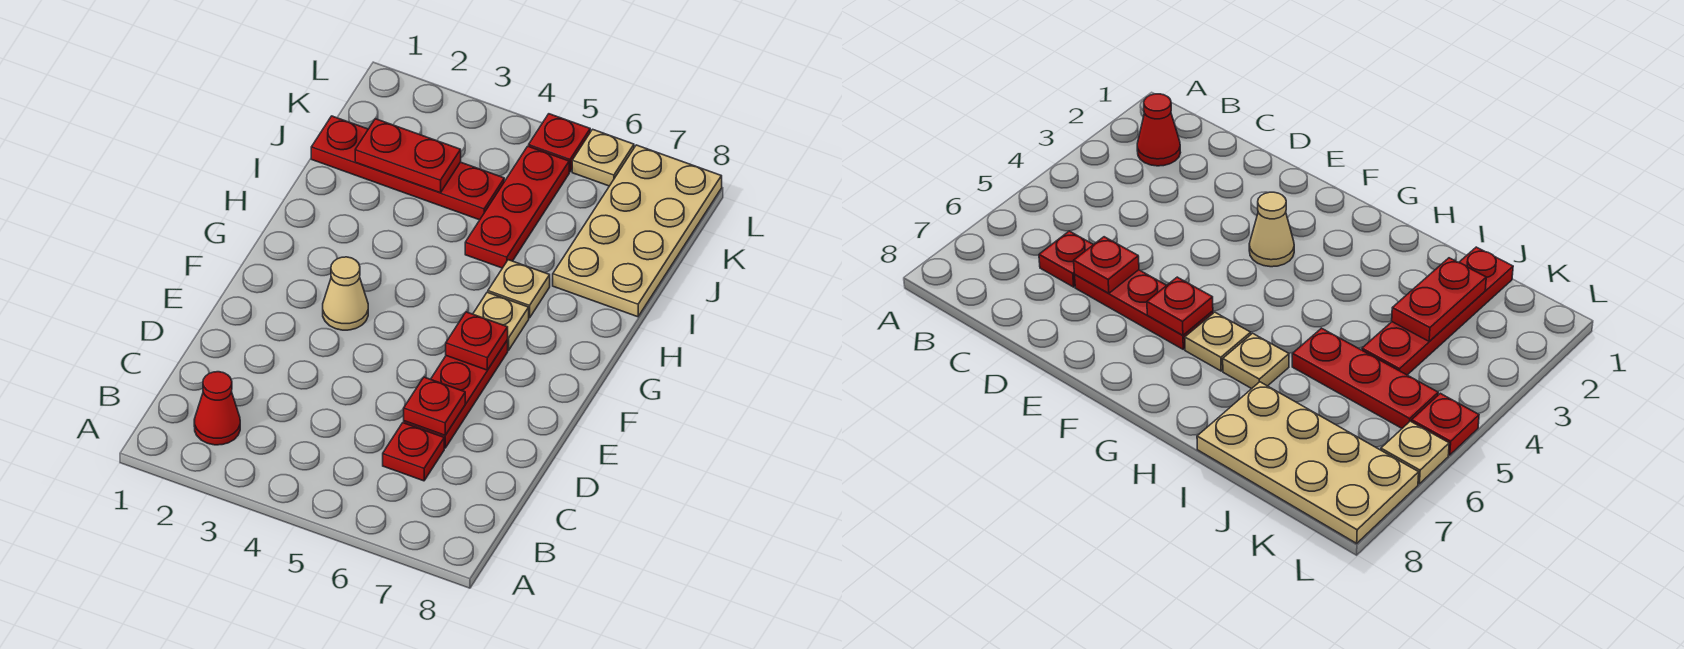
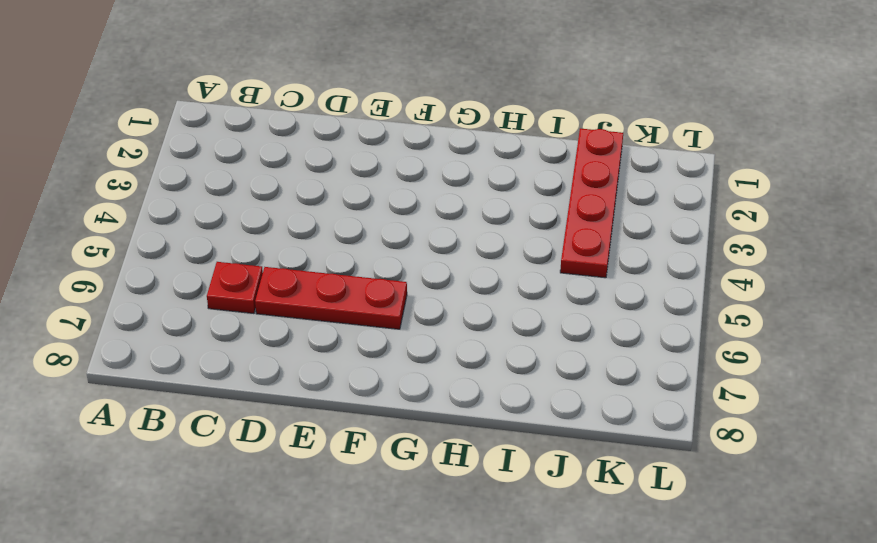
none -> red cone B2 level 1
none -> tan cone F3 level 1
none -> tan plate G6 level 1

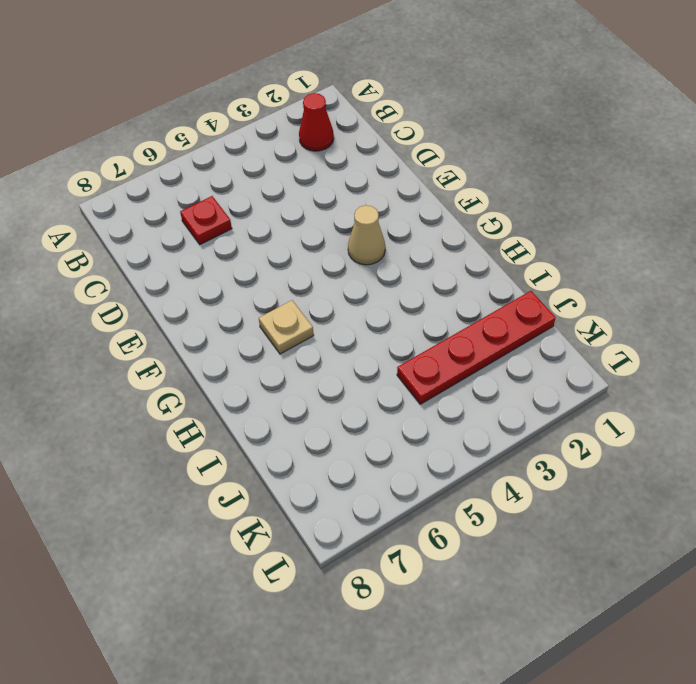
none -> red plate D6:F6 level 1
none -> tan plate H6 level 1
none -> red plate I5:K5 level 1

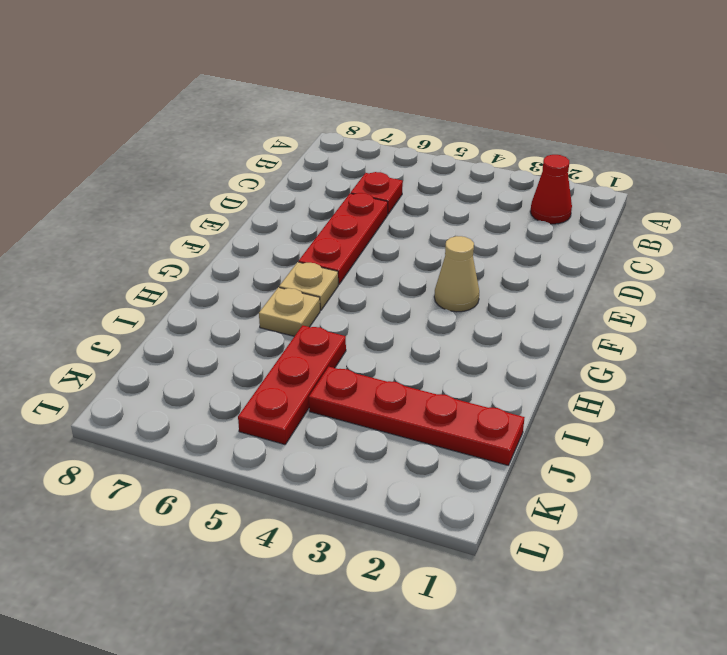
none -> tan plate I7:L8 level 1
none -> red plate L5 level 1
none -> tan plate L6 level 1

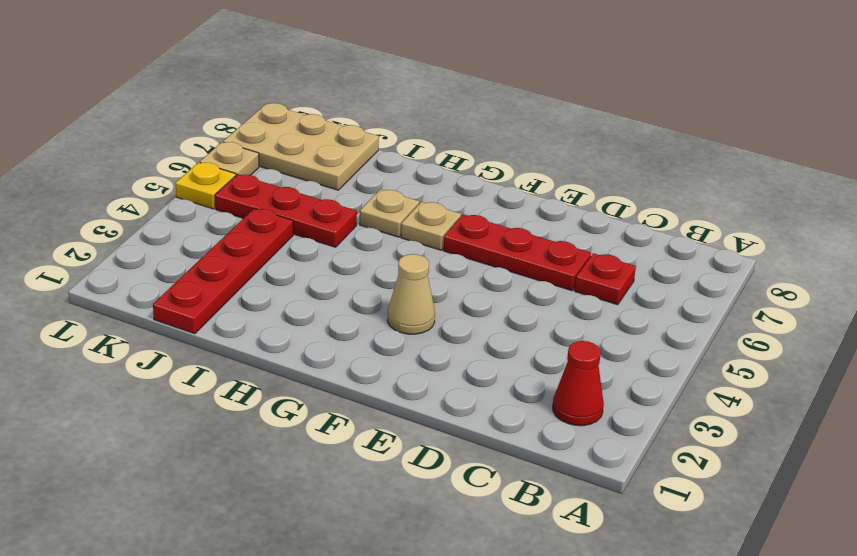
tan plate J7:L8 level 1 -> tan plate I7:L8 level 1
yellow plate L5 level 1 -> red plate L5 level 1
none -> red plate D6 level 2
none -> red plate F6 level 2
none -> red plate J2:J3 level 2

